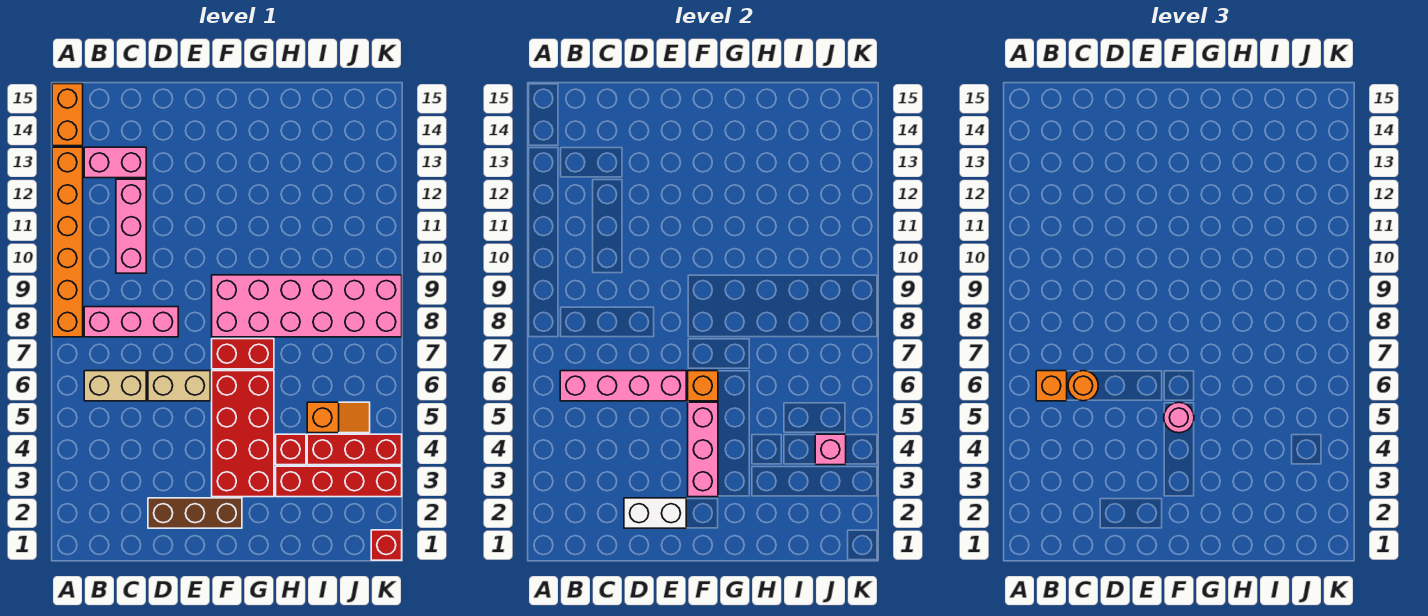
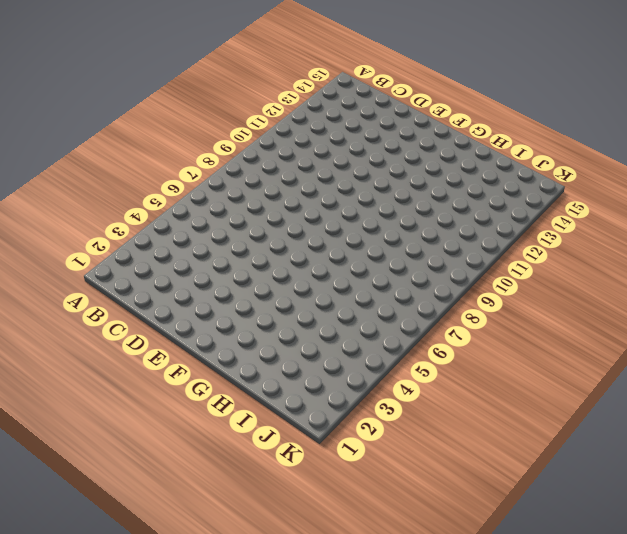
none -> orange brick A8:A13 level 1
none -> orange brick A14:A15 level 1
none -> tan brick B6:C6 level 1

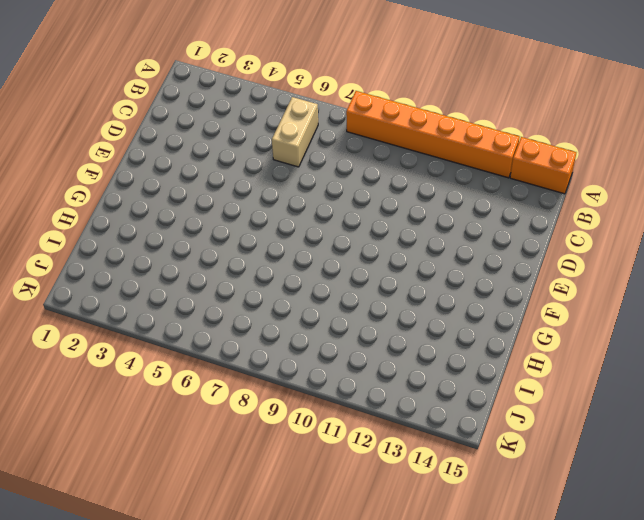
none -> pink brick B8:D8 level 1
none -> pink brick B13:C13 level 1
none -> pink brick C10:C12 level 1

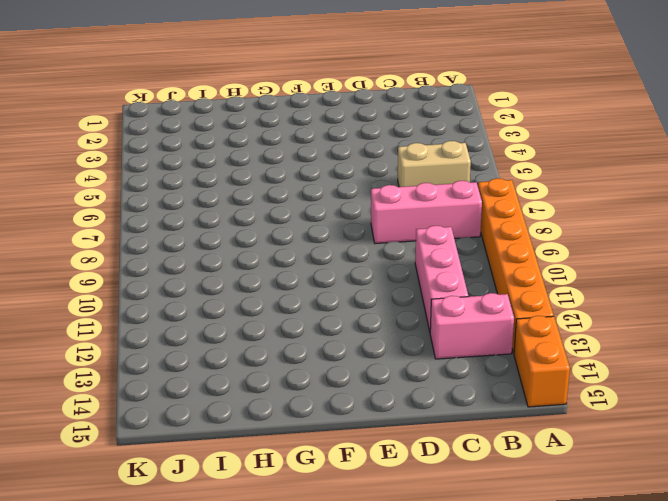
none -> brown brick D2:F2 level 1
none -> tan brick D6:E6 level 1
none -> red brick F3:G6 level 1

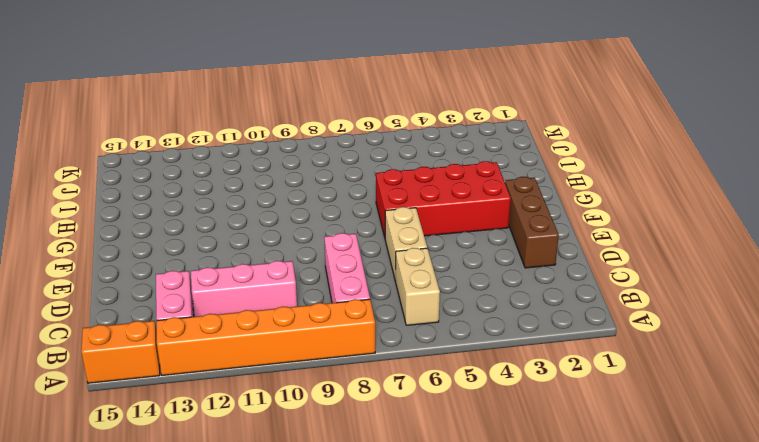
none -> red brick F7:G7 level 1
none -> pink brick F8:K9 level 1
none -> red brick H3:K3 level 1

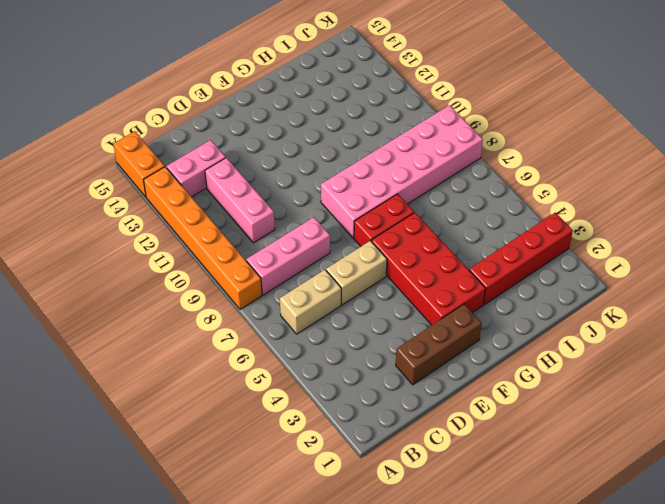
none -> red brick H4 level 1
none -> red brick I4:K4 level 1
none -> orange slope I5:J5 level 1 top I

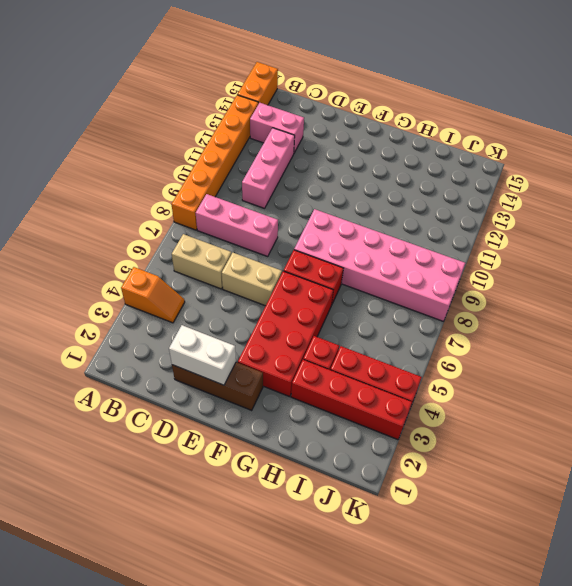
orange slope A4:B4 level 1 top A -> orange slope I5:J5 level 1 top I
none -> red brick K1 level 1
none -> pink brick B6:E6 level 2
none -> pink brick F3:F5 level 2

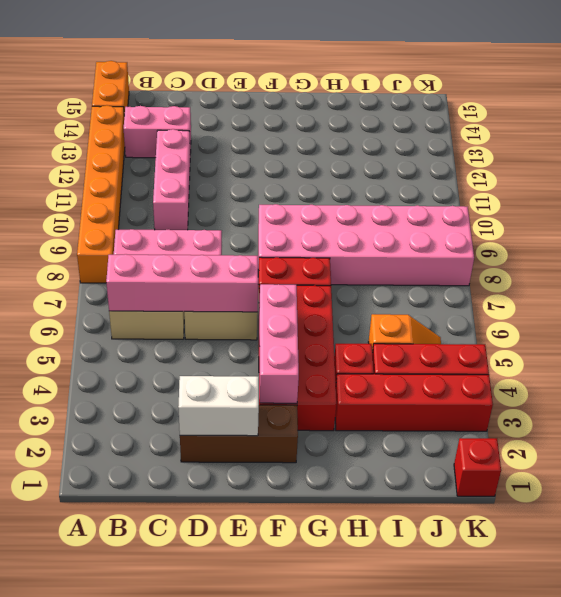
none -> orange brick F6 level 2
none -> pink brick J4 level 2
none -> orange brick B6 level 3

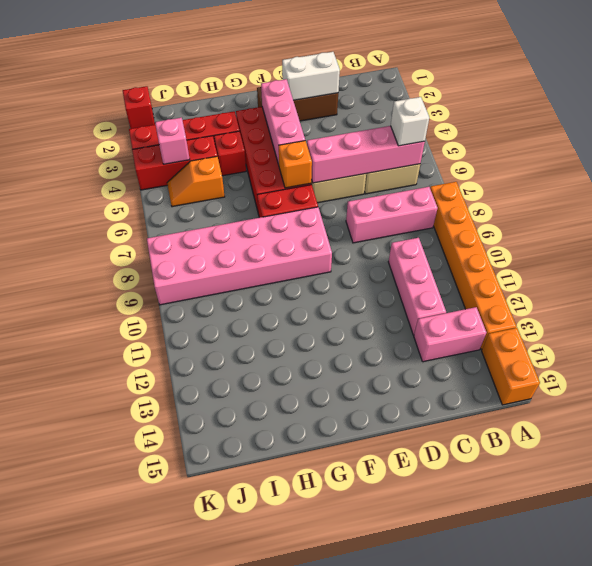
white brick B6 level 3 -> orange brick B6 level 3
none -> orange round brick C6 level 3
none -> pink round brick F5 level 3

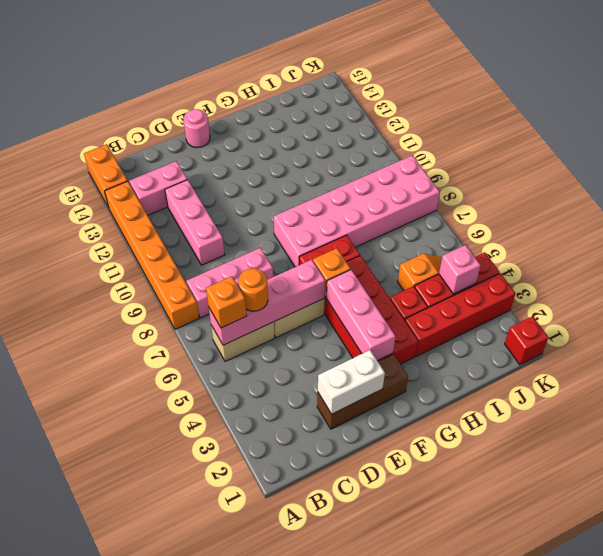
pink round brick E15 level 1 -> pink round brick F5 level 3

